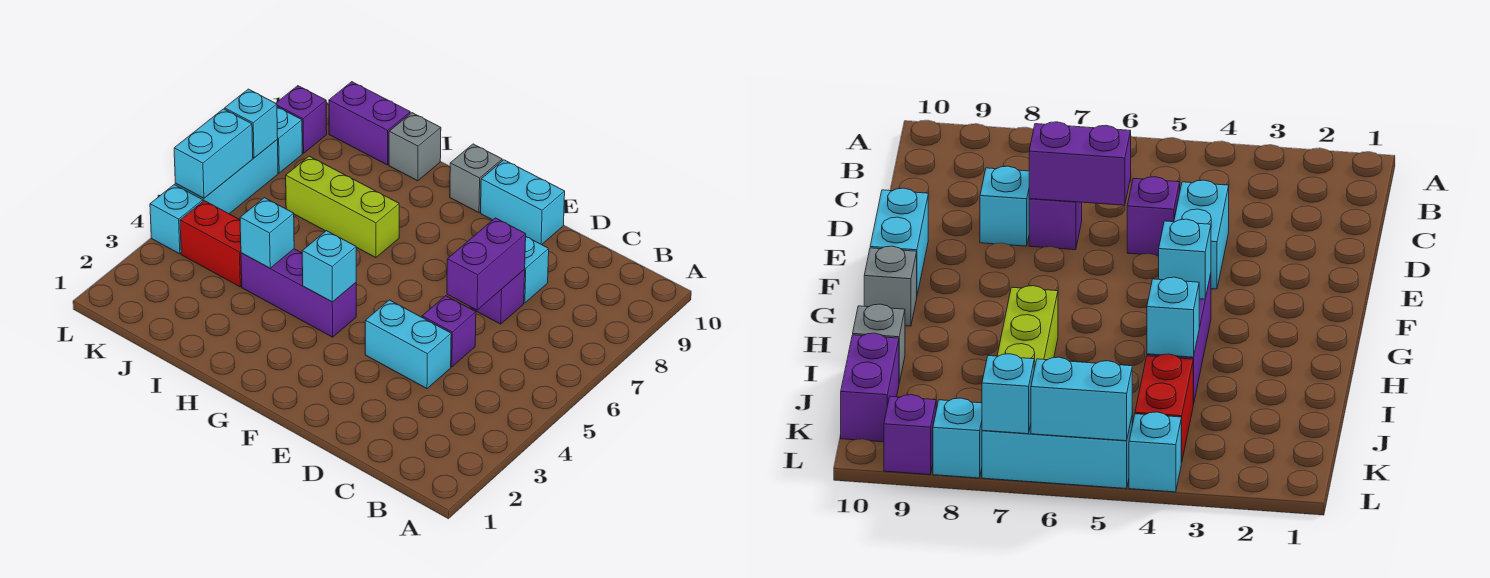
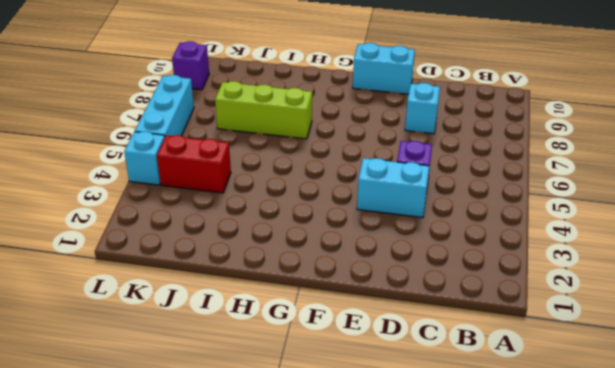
none -> purple brick D7 level 1
none -> purple brick G4:I4 level 1
none -> grey brick G10 level 1

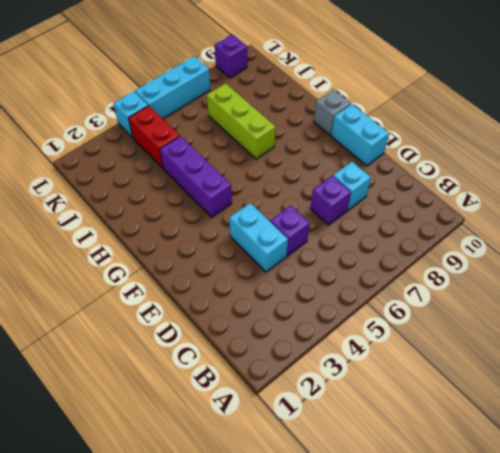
none -> grey brick I10 level 1
none -> purple brick J10:K10 level 1
none -> cyan brick L8 level 1

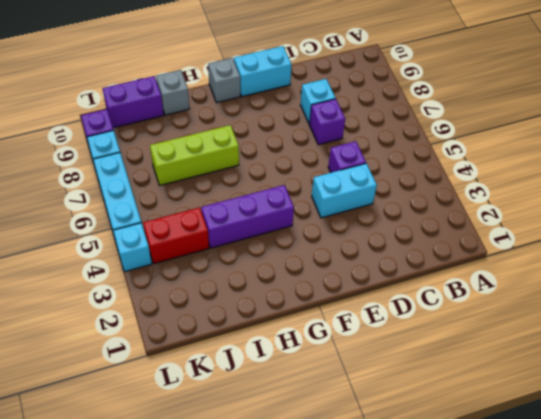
none -> purple brick D6:D7 level 2
none -> cyan brick G4 level 2
none -> cyan brick I4 level 2

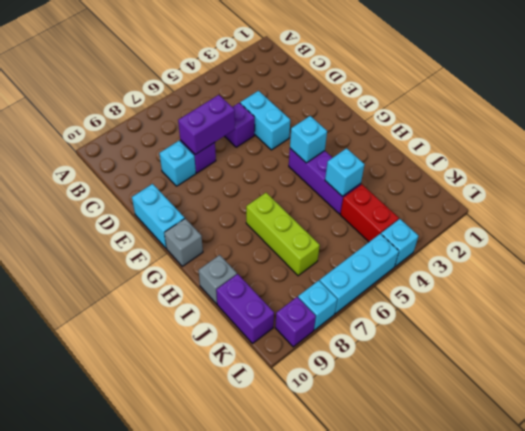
none -> cyan brick L5:L6 level 2
none -> cyan brick L7 level 2

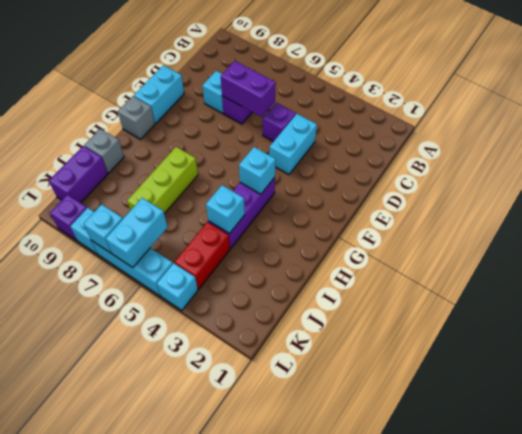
cyan brick K6:L6 level 2 -> cyan brick L5:L6 level 2

